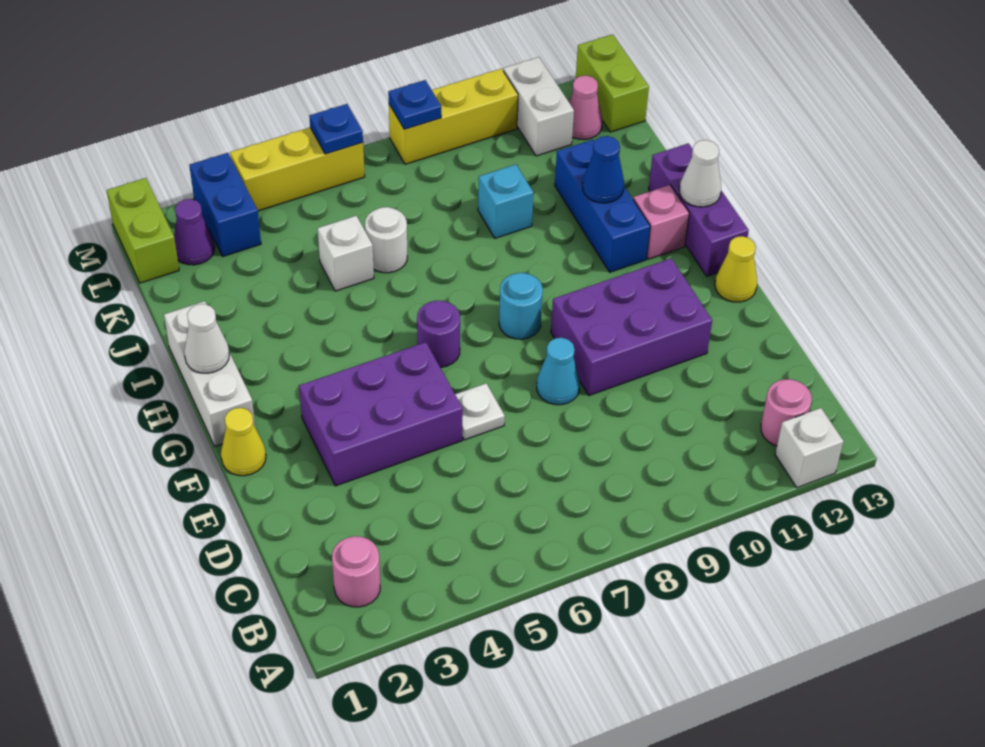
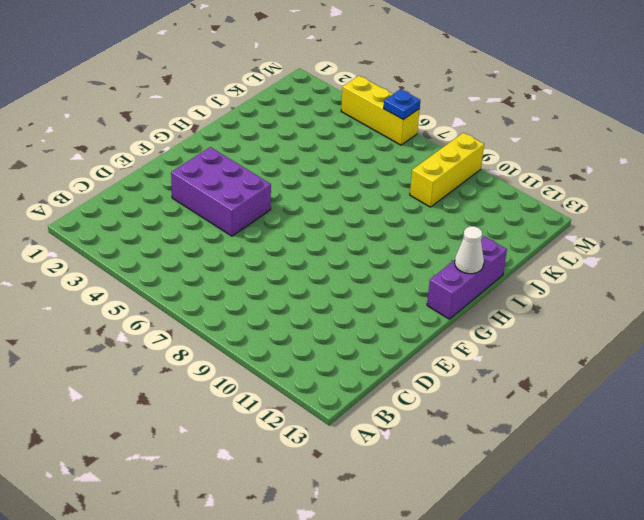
yellow brick K9:M9 level 1 -> yellow brick M8:M10 level 1
none -> white brick A12 level 1
none -> pink round brick B2 level 1
none -> pink round brick B12 level 1
none -> white plate E6 level 1

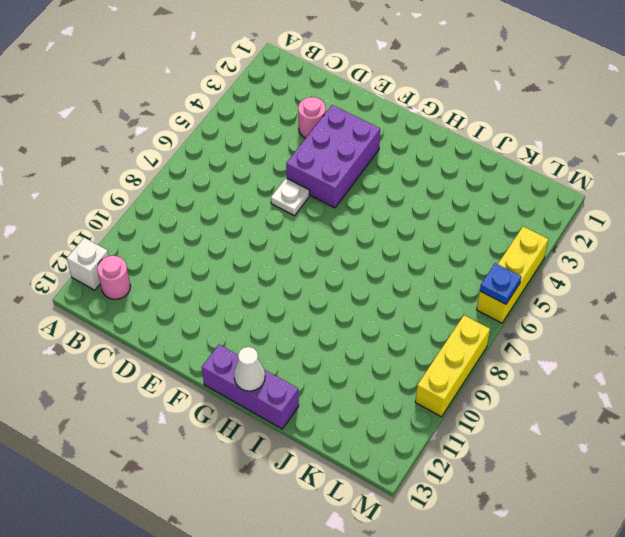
pink round brick D3 level 1 -> pink round brick B2 level 1
none -> cyan cone E8 level 1
none -> purple brick E9:F11 level 1
none -> yellow cone F1 level 1
none -> yellow cone F13 level 1

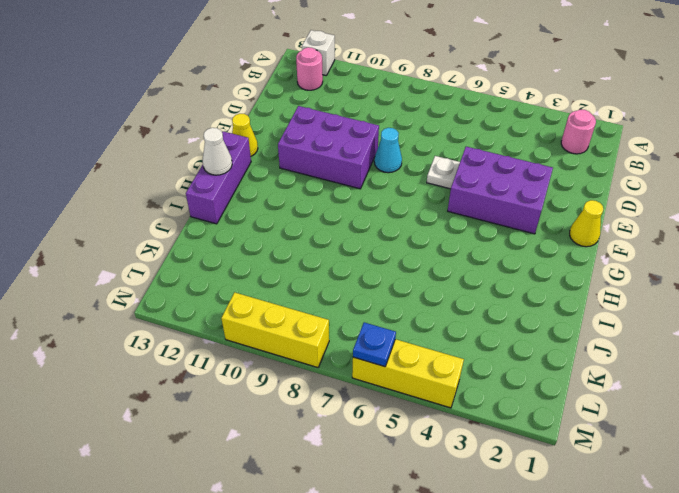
none -> white brick G1:I1 level 1
none -> purple round brick G6 level 1
none -> cyan round brick G8 level 1
none -> blue brick H11:J11 level 1

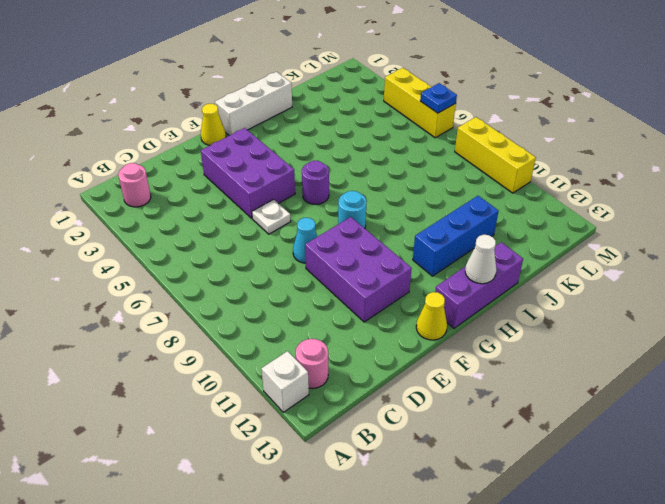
none -> pink brick H12 level 1
none -> white brick J5 level 1
none -> white round brick J6 level 1
none -> cyan brick J9 level 1

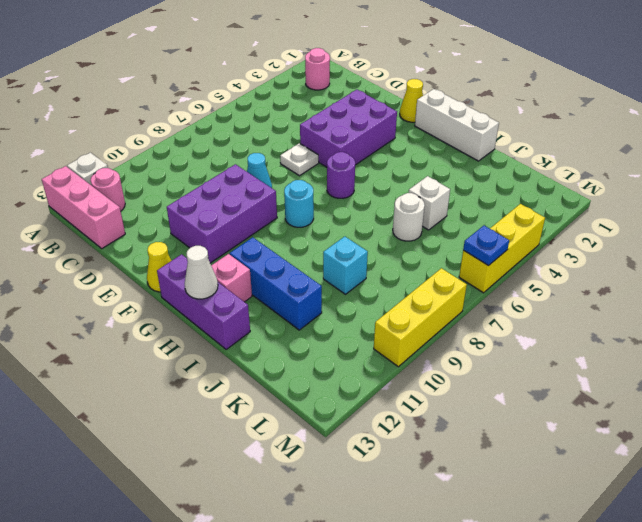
pink brick A13:C13 level 1 -> none
none -> lime brick L1:M1 level 1
none -> purple cone L2 level 1
none -> blue brick L3:M3 level 1
none -> white brick L11:M11 level 1

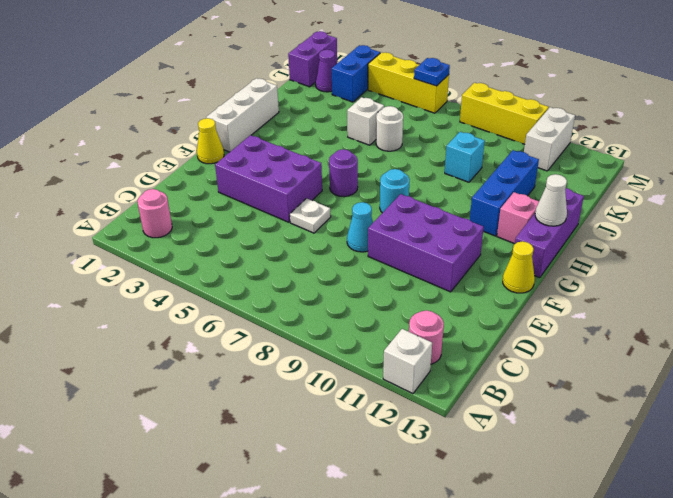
purple brick L1:M1 level 1 -> lime brick L1:M1 level 1
none -> pink cone L12 level 1
none -> lime brick L13:M13 level 1
none -> white cone H1 level 2
none -> blue cone I11 level 2

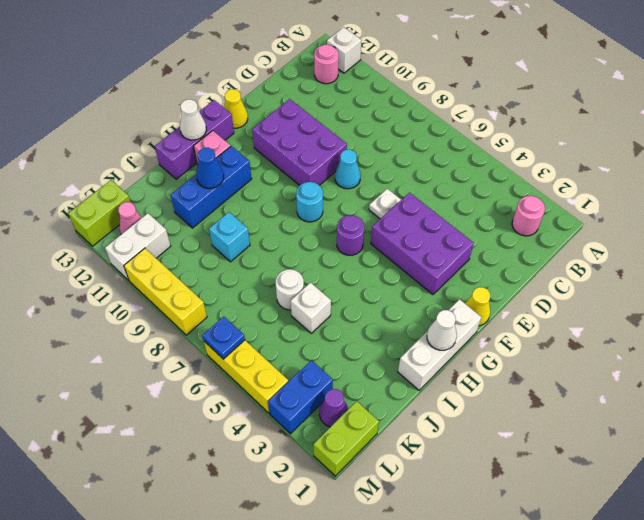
none -> blue plate M8 level 2

